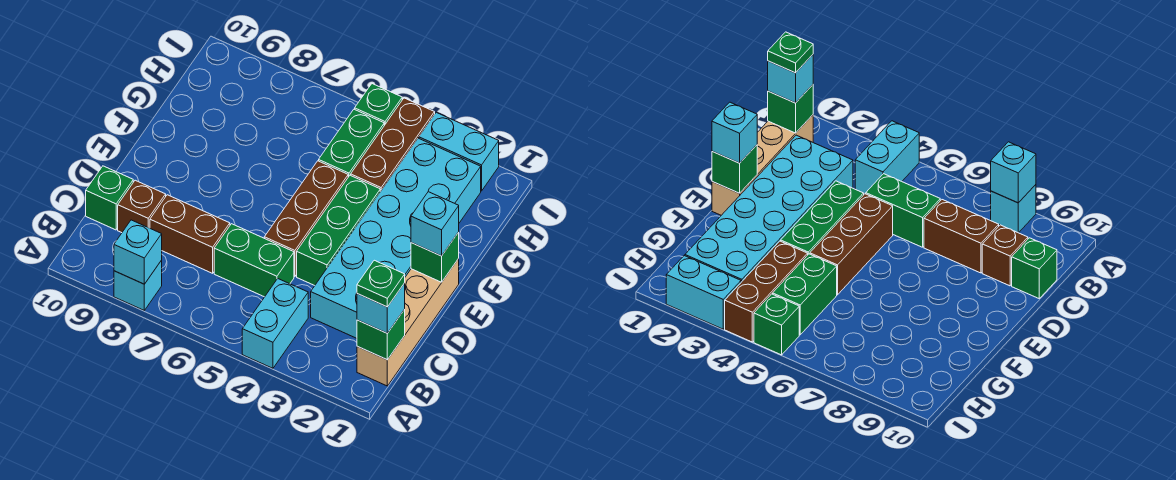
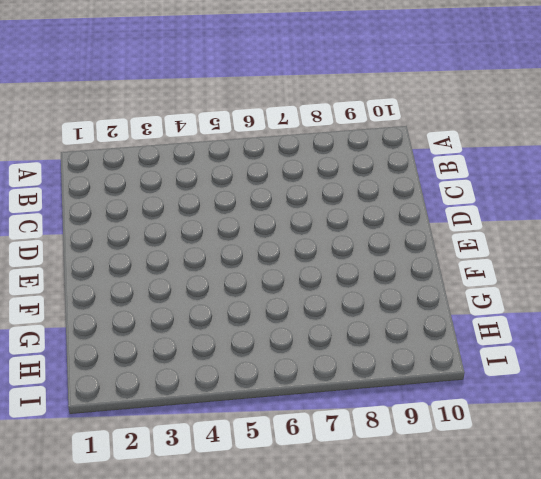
none -> cyan brick A4:B4 level 1
none -> cyan brick A8 level 1
none -> tan brick B1:E1 level 1

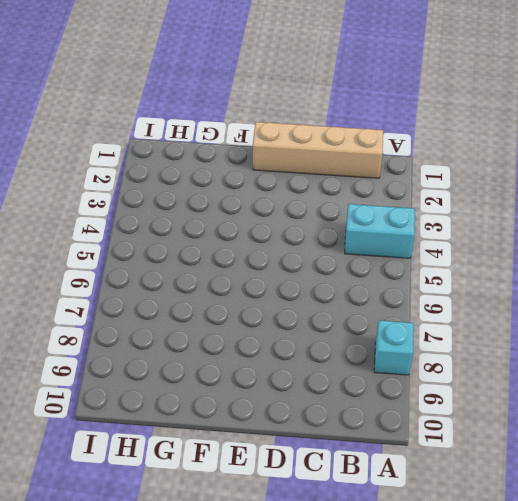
none -> cyan brick C2:H3 level 1
none -> green brick C5:C6 level 1
none -> brown brick C7:C8 level 1

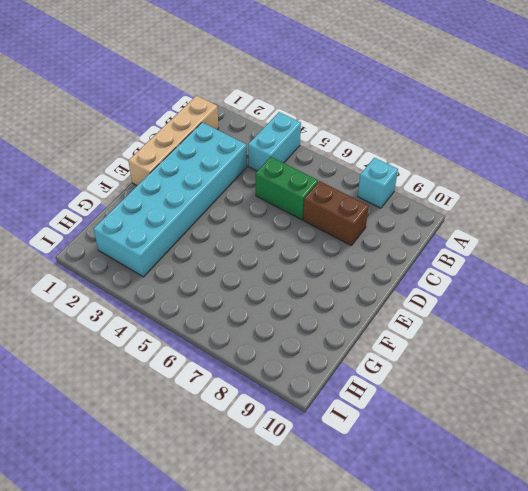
none -> brown brick C9 level 1
none -> green brick C10 level 1
none -> green brick D4:F4 level 1

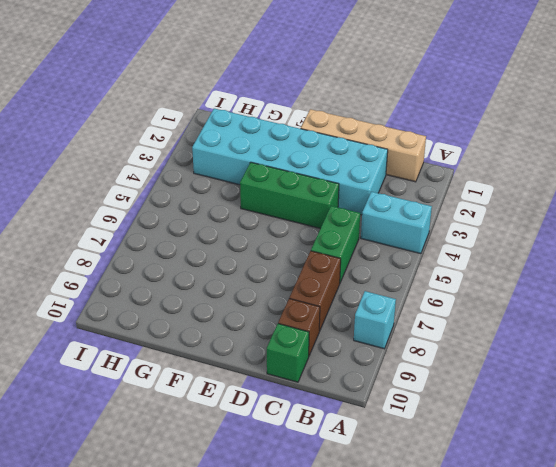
none -> brown brick D5:F5 level 1
none -> brown brick G4:I4 level 1
none -> green brick G5:H5 level 1

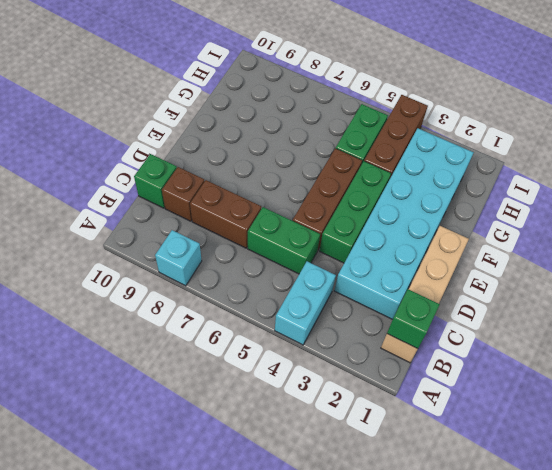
none -> cyan brick I2:I3 level 1
none -> green brick I5 level 1
none -> cyan brick A8 level 2

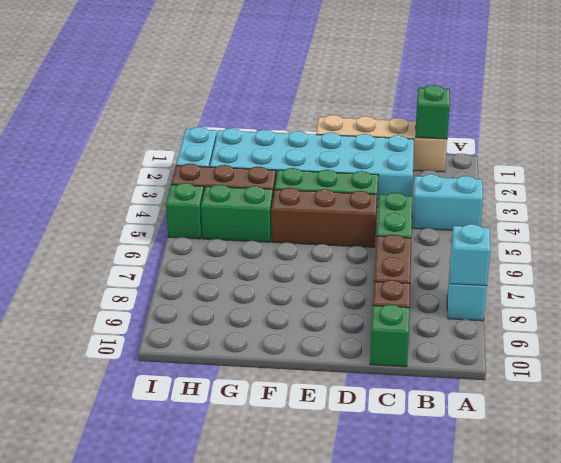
none -> green brick E1 level 2
none -> cyan brick B1 level 3
none -> cyan brick E1 level 3

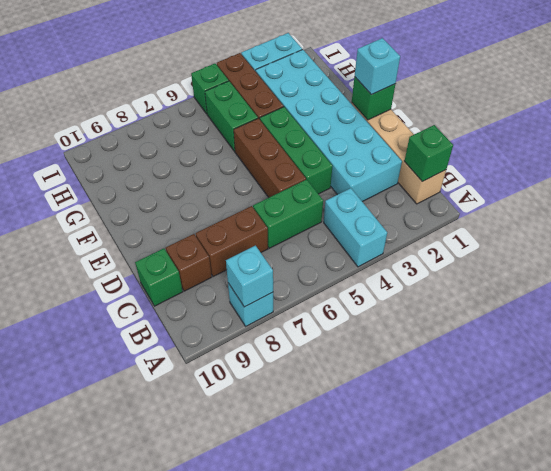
none -> cyan brick B1 level 3
none -> green plate B1 level 4

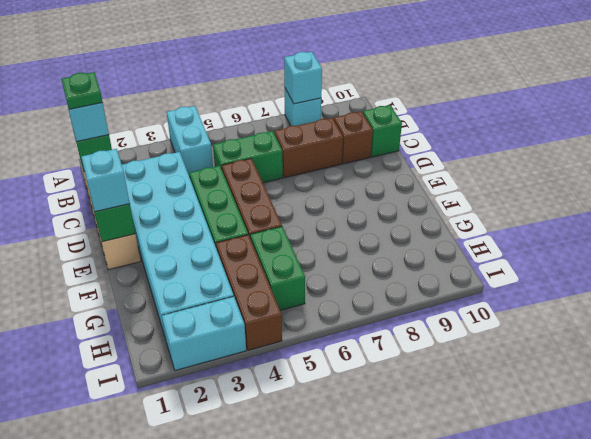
none -> green brick I5 level 1

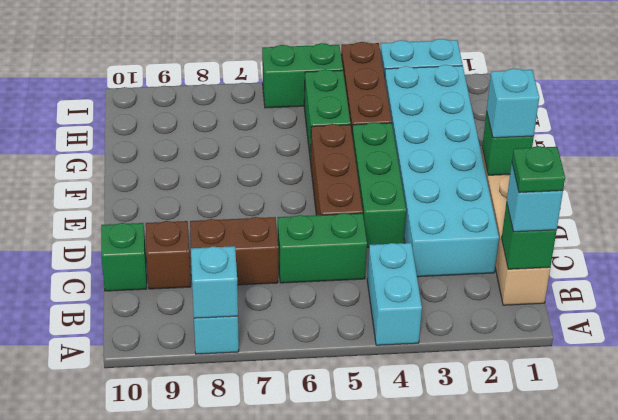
green brick I5:I6 level 1 -> green brick I5 level 1

